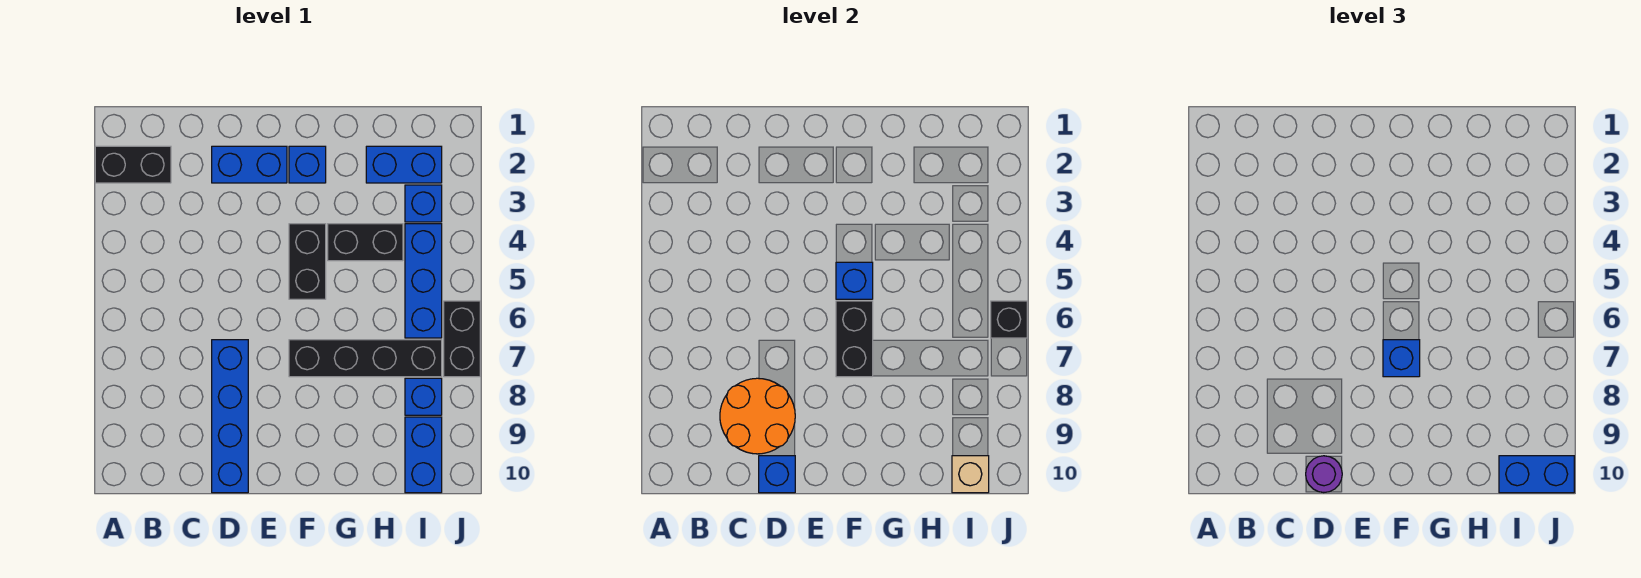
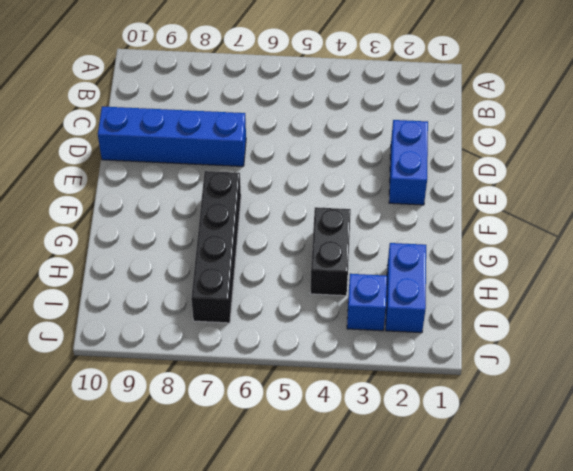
none -> black brick A2:B2 level 1
none -> blue brick F2 level 1
none -> black brick F4:F5 level 1

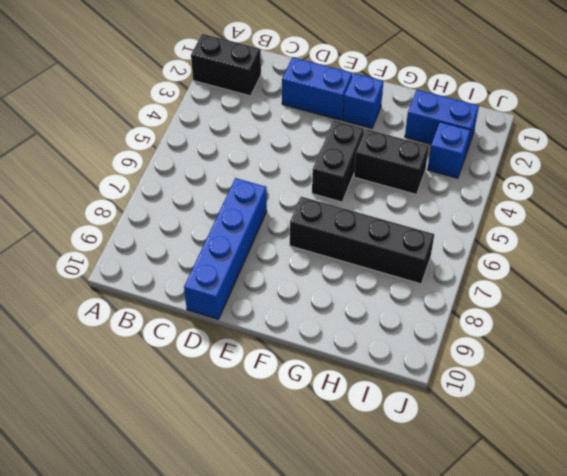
none -> blue brick I4:I6 level 1
none -> blue brick I8 level 1
none -> blue brick I9:I10 level 1

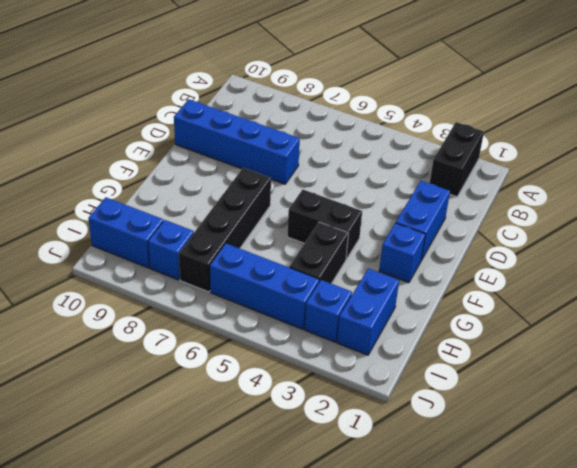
none -> black brick J6:J7 level 1
none -> orange round brick C8:D9 level 2
none -> blue brick D10 level 2

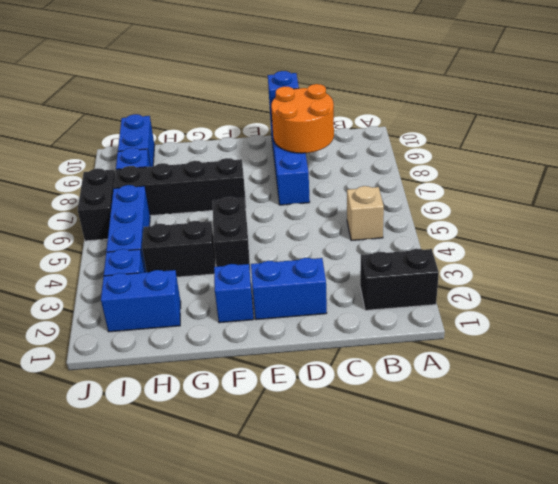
tan brick B5 level 1 -> tan brick I10 level 2
none -> blue brick F5 level 2
none -> black brick F6:F7 level 2
none -> black brick J6 level 2

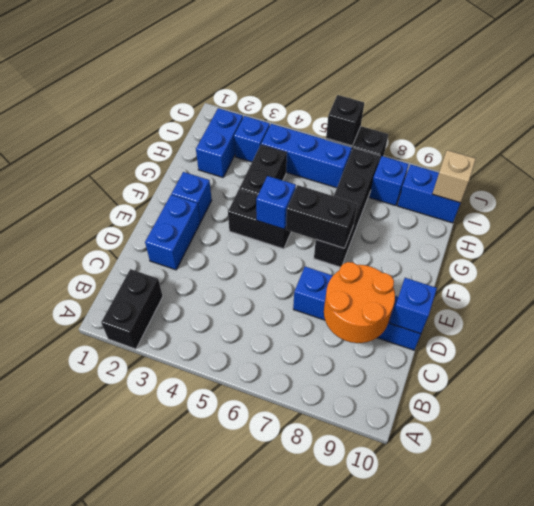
none -> purple round brick D10 level 3
none -> blue brick F7 level 3
none -> blue brick I10:J10 level 3

